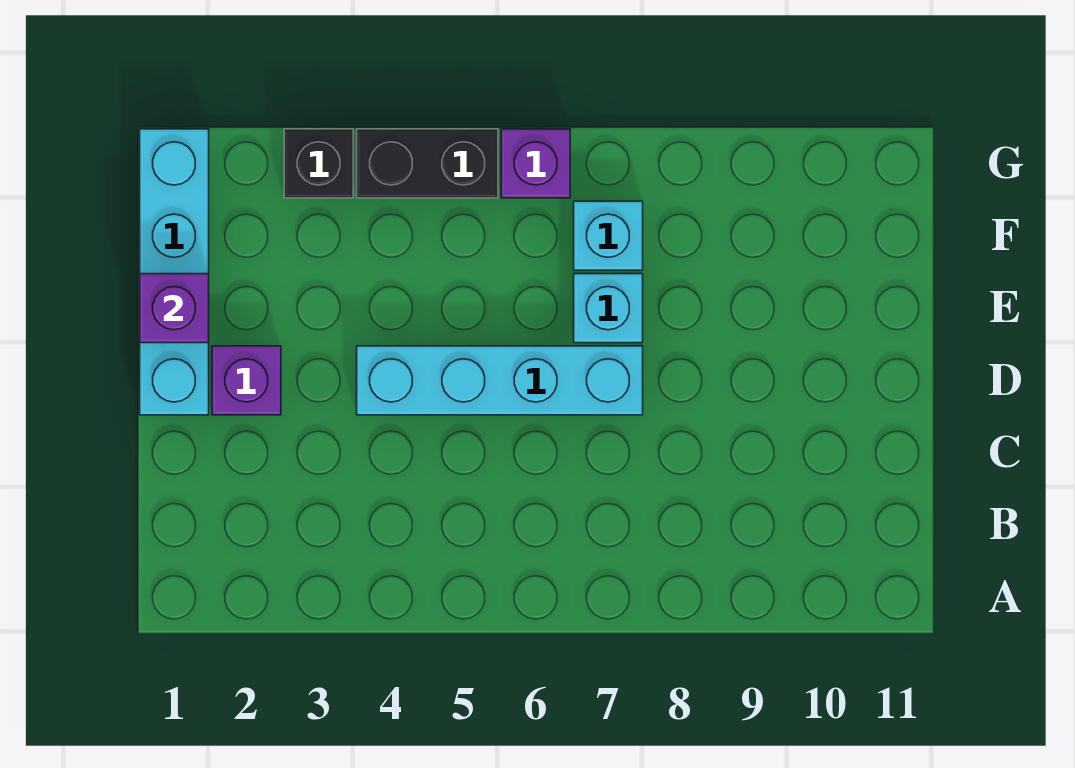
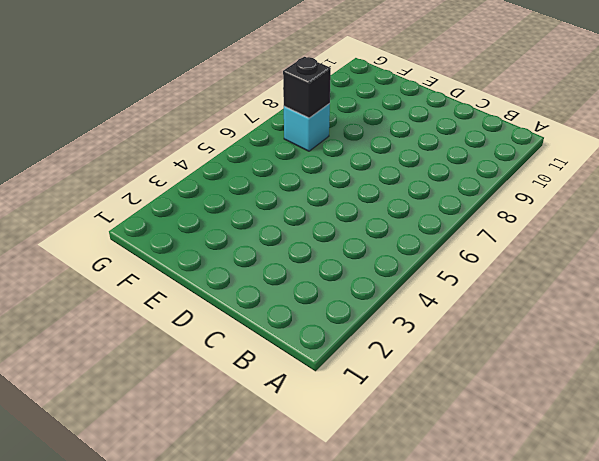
black brick F7 level 2 -> black brick G3 level 1
none -> cyan brick D1:G1 level 1
none -> purple brick D2 level 1

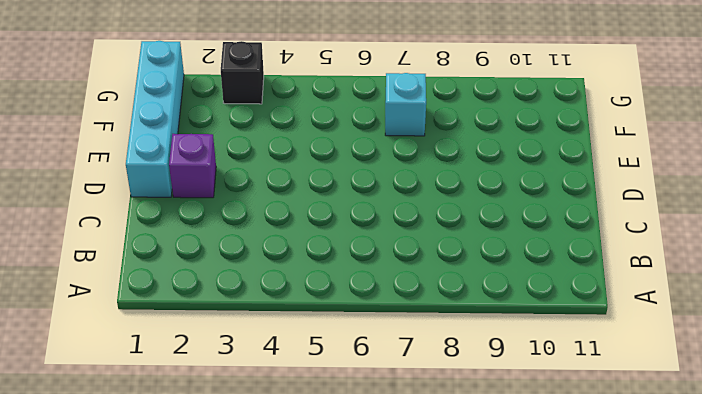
none -> cyan brick D4:D7 level 1
none -> cyan brick E7 level 1

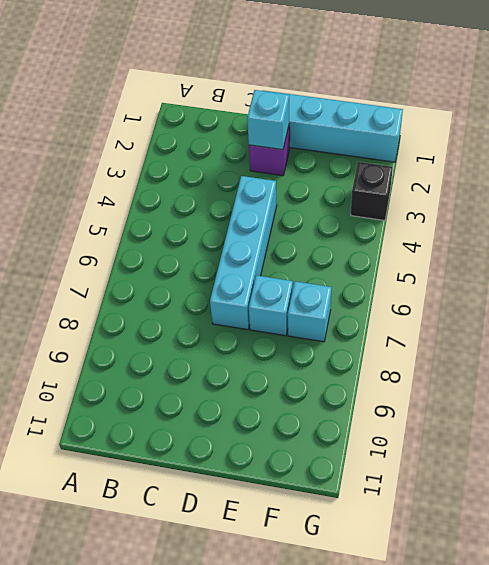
cyan brick D2 level 2 -> none
none -> black brick G4:G5 level 1
none -> purple brick G6 level 1

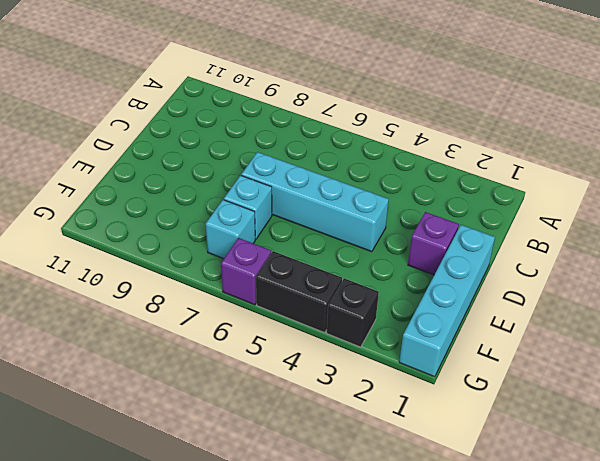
none -> purple brick E1 level 2

